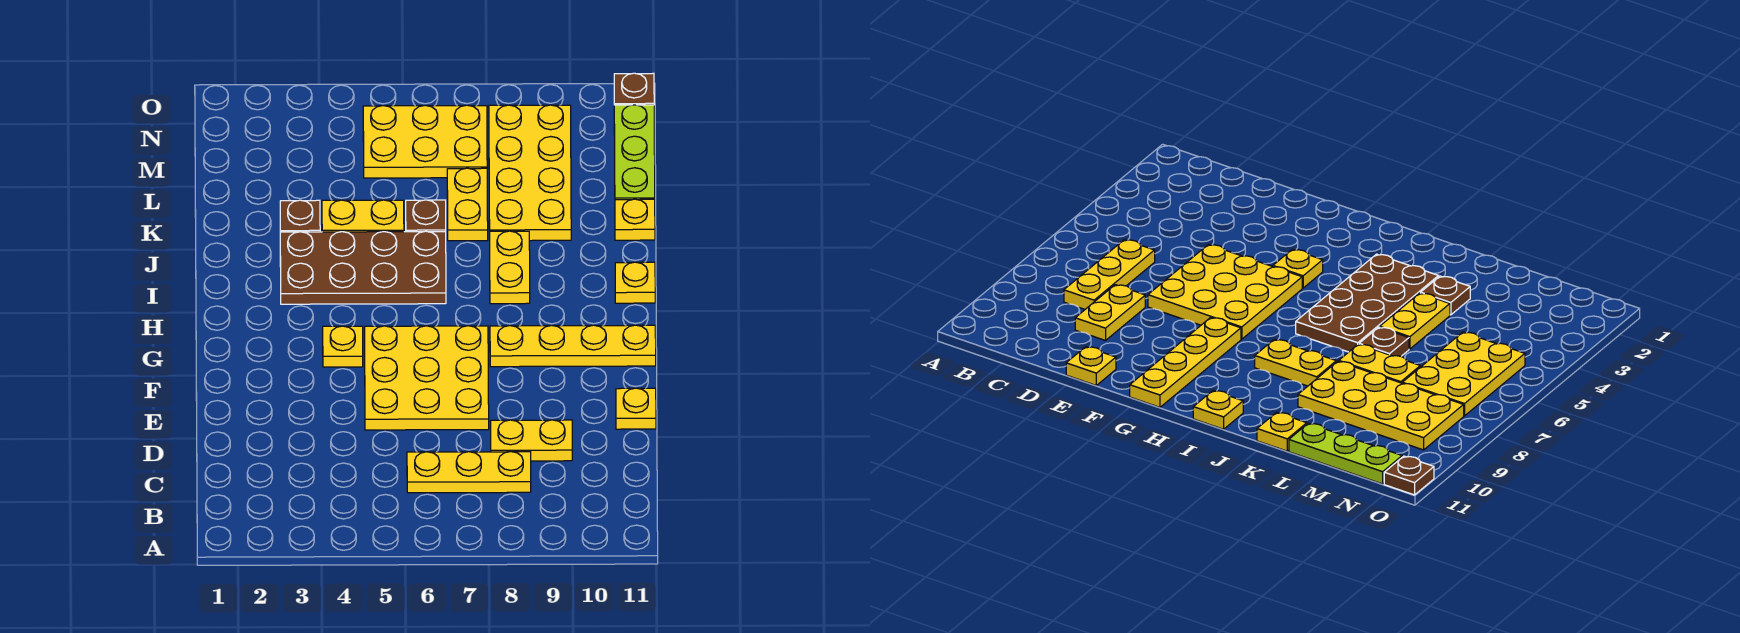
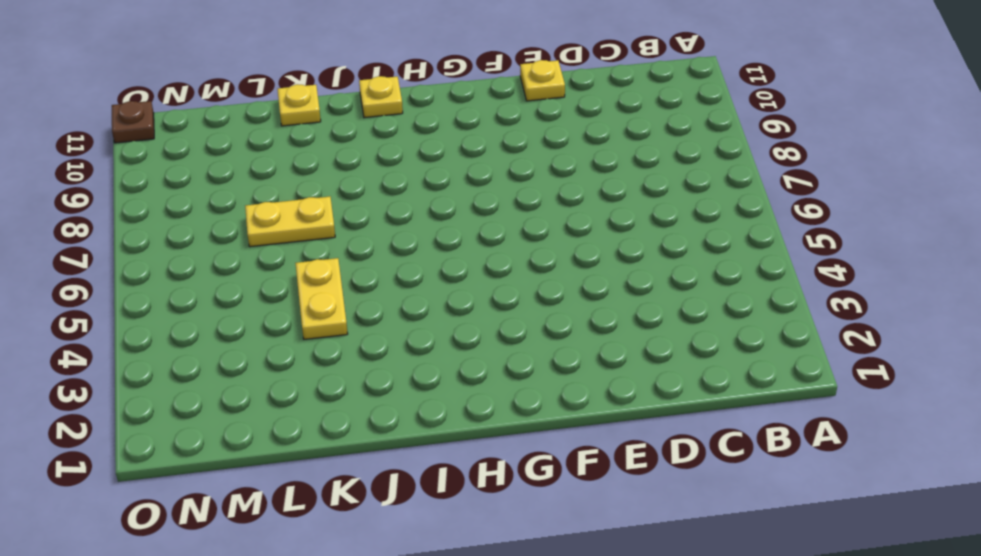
none -> yellow plate C6:C8 level 1
none -> yellow plate D8:D9 level 1
none -> yellow plate E5:G7 level 1

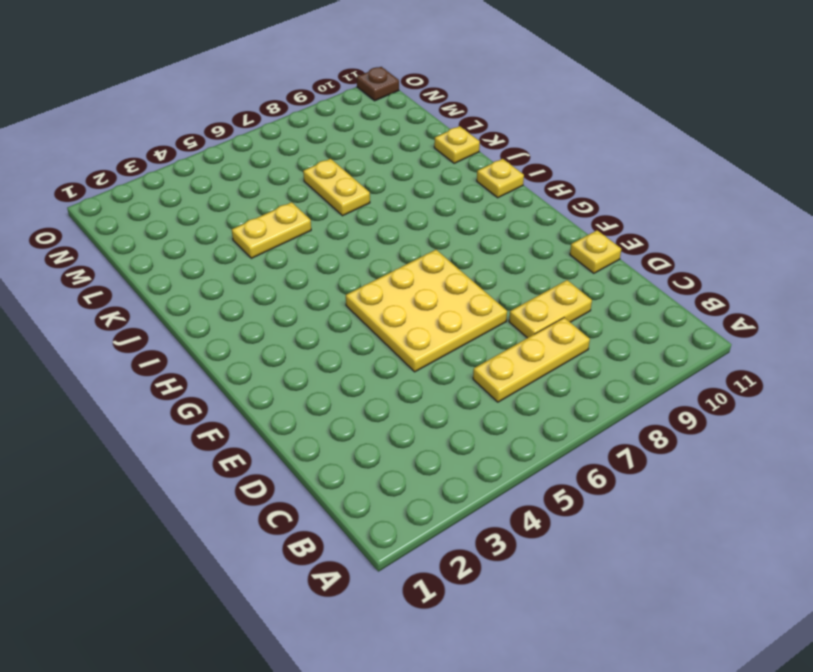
none -> yellow plate G4 level 1
none -> yellow plate G8:G11 level 1
none -> brown plate I3:J6 level 1

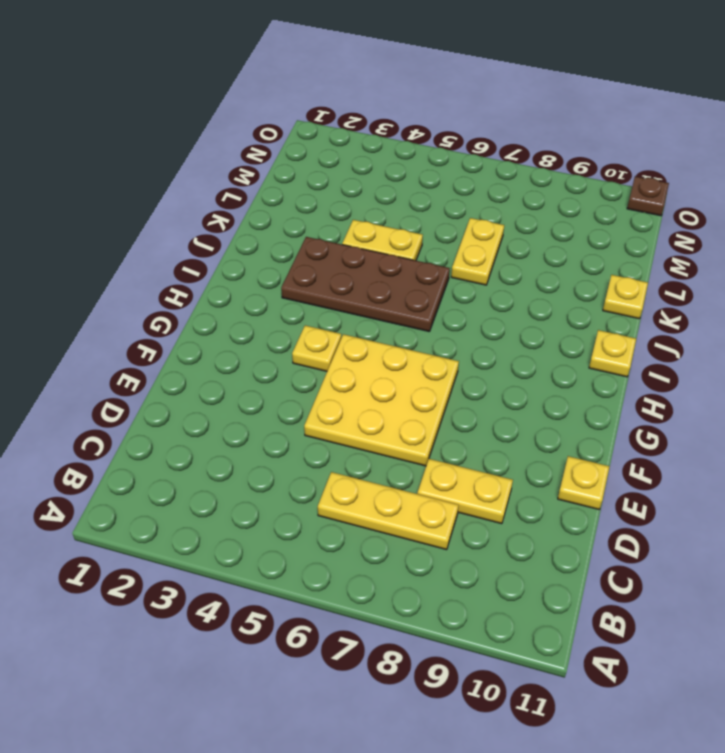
none -> yellow plate G8:G11 level 1
none -> yellow plate I8:J8 level 1
none -> brown plate K3 level 1

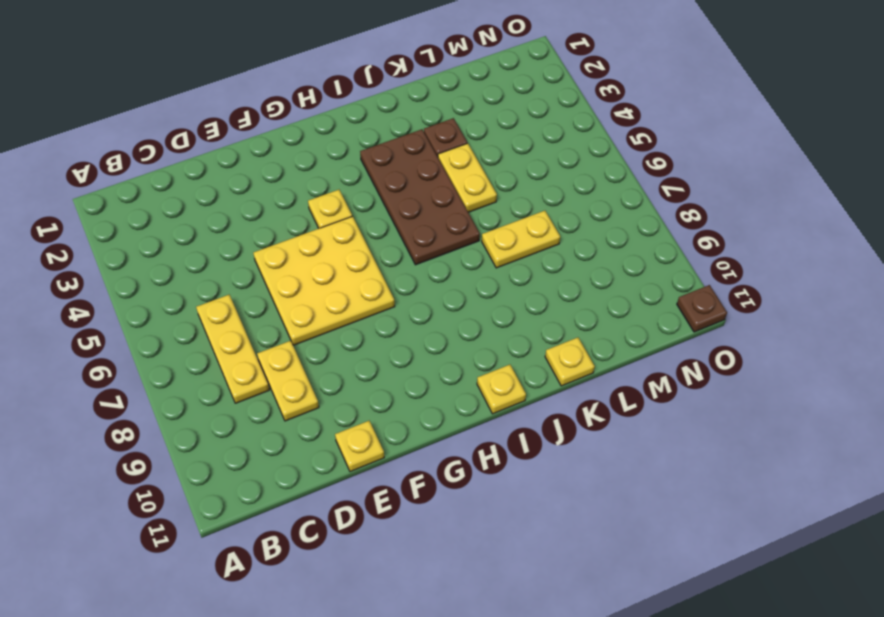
none -> yellow plate G8:G11 level 1
none -> yellow plate I8:J8 level 1
none -> brown plate K6 level 1

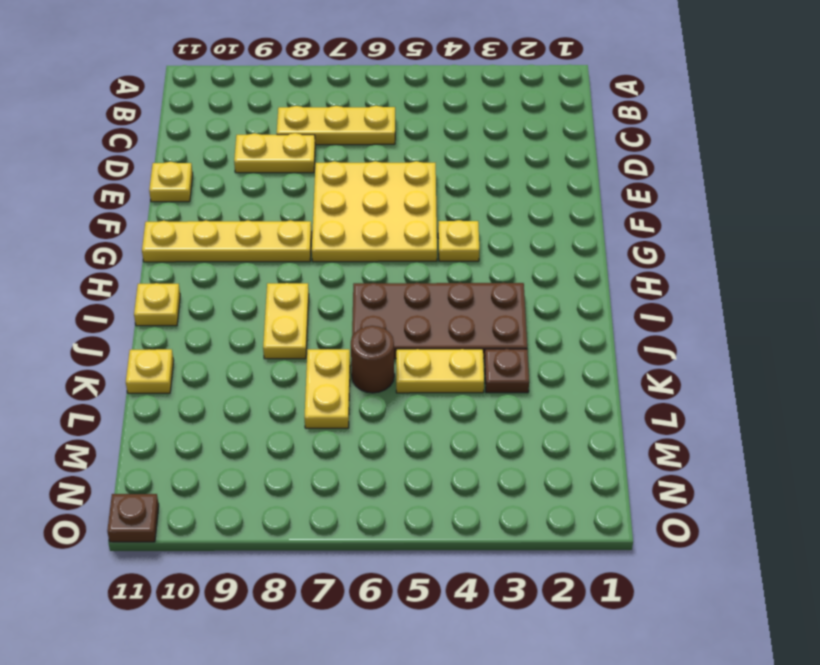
brown round brick K6 level 1 -> brown plate K6 level 1
none -> yellow plate K8:N9 level 1
none -> lime plate L11:N11 level 1
none -> yellow plate M5:N7 level 1

